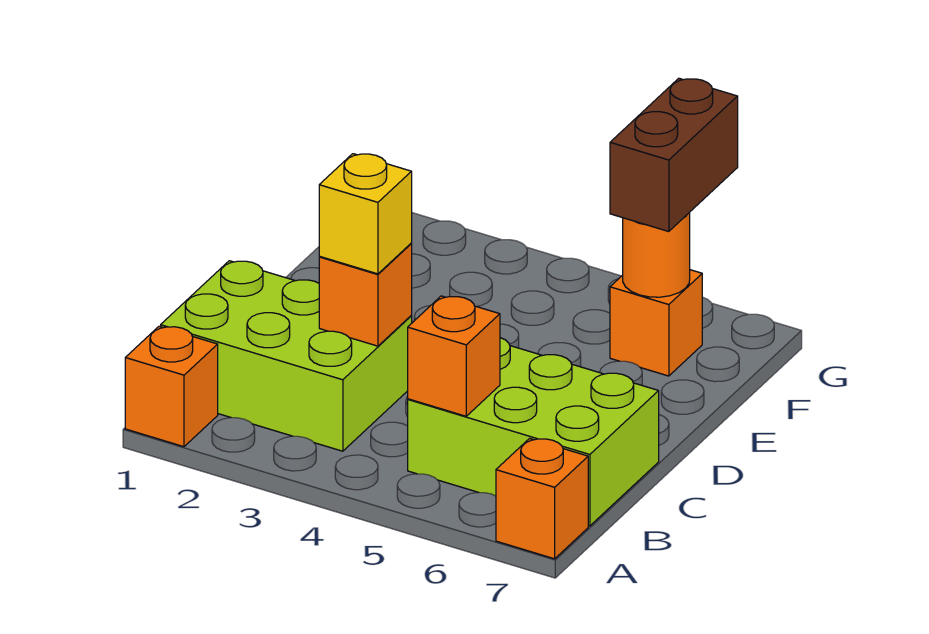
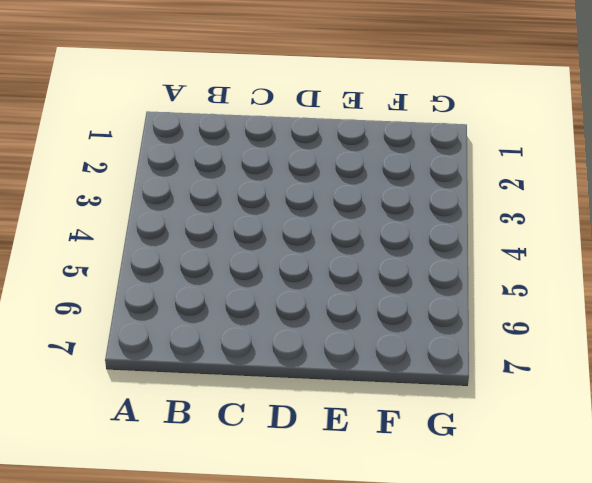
none -> orange brick A1 level 1
none -> orange brick A7 level 1

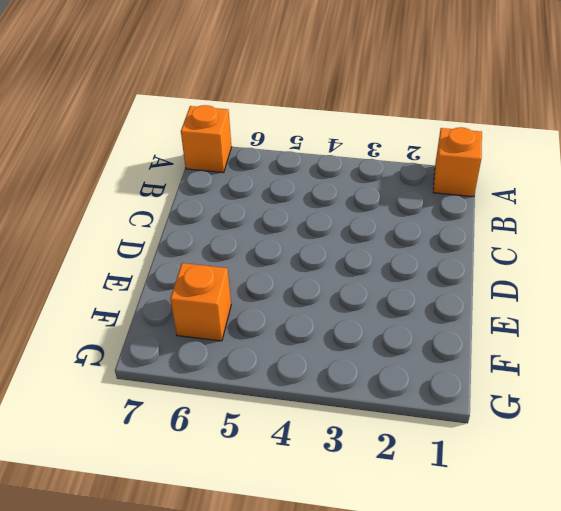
none -> lime brick B1:C3 level 1
none -> lime brick B5:C7 level 1

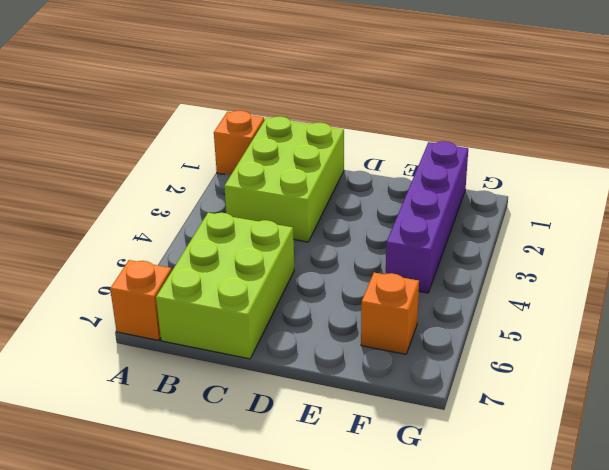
purple brick F1:F4 level 1 -> none
none -> orange brick B5 level 2
none -> orange brick C3 level 2

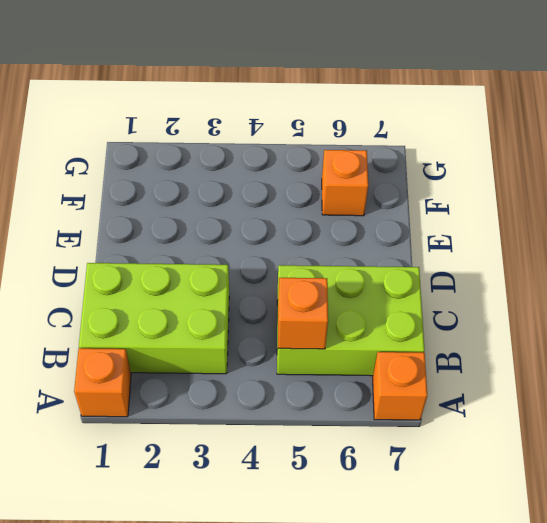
none -> orange brick C3 level 2
none -> orange round brick F6 level 2

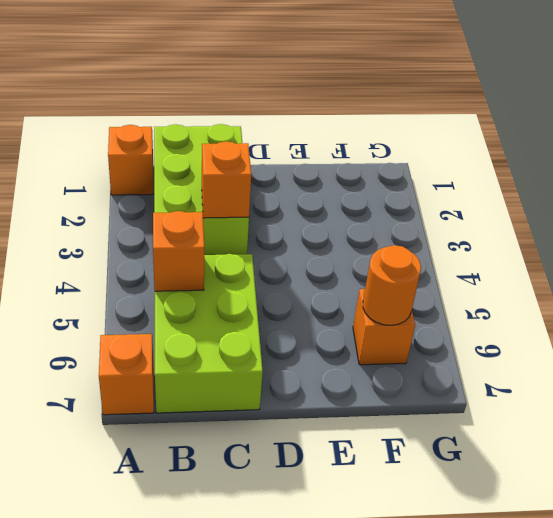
none -> yellow brick C3 level 3
none -> brown brick F6:G6 level 3

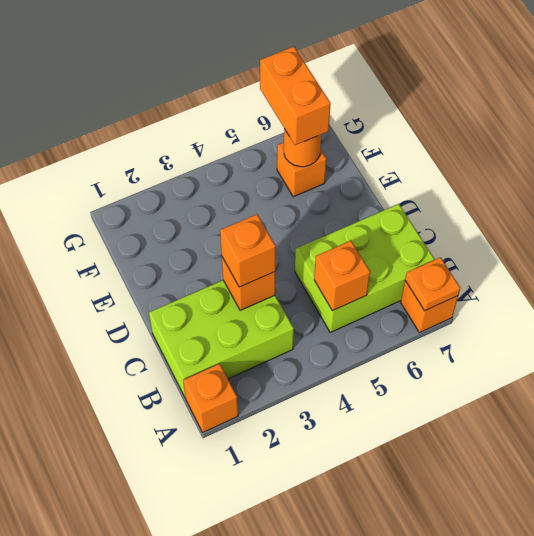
orange plate A7 level 2 -> none
orange brick C3 level 3 -> yellow brick C3 level 3
orange brick F6:G6 level 3 -> brown brick F6:G6 level 3

